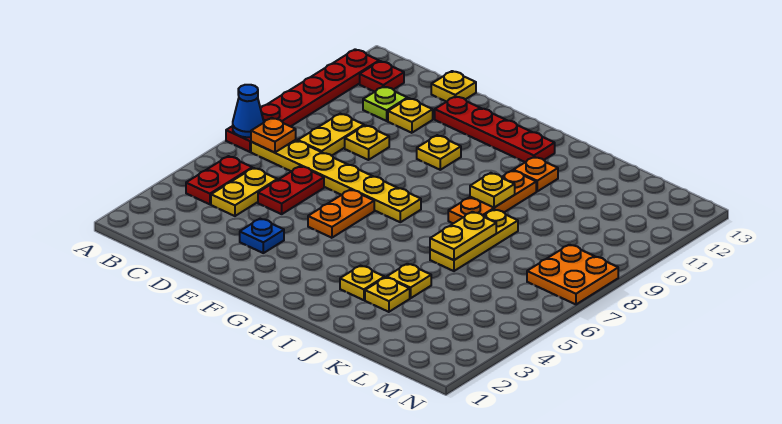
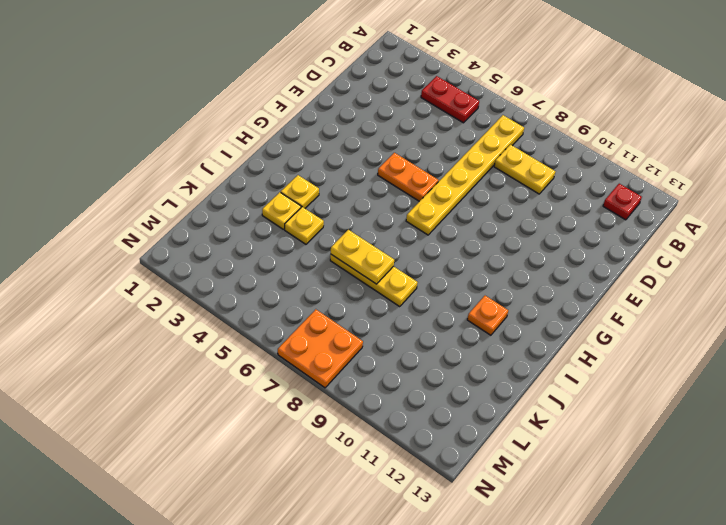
none -> red plate A7:A12 level 1
none -> yellow plate C4:C5 level 1
none -> lime plate C11 level 1

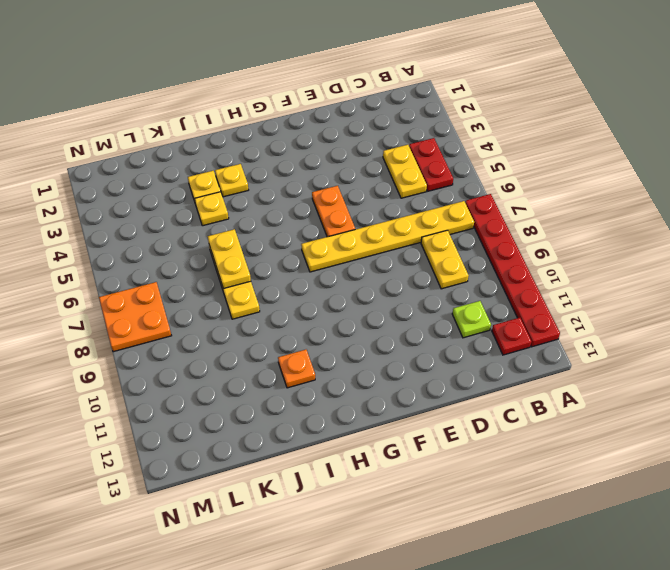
none -> red plate D5:D6 level 1
none -> yellow plate D9 level 1
none -> yellow plate D11 level 1

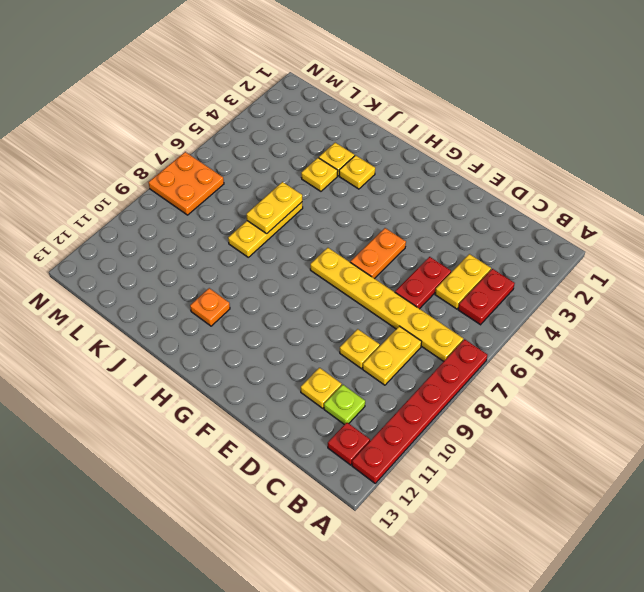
none -> yellow plate D13 level 1
none -> blue plate E3 level 1
none -> red plate E12:H12 level 1

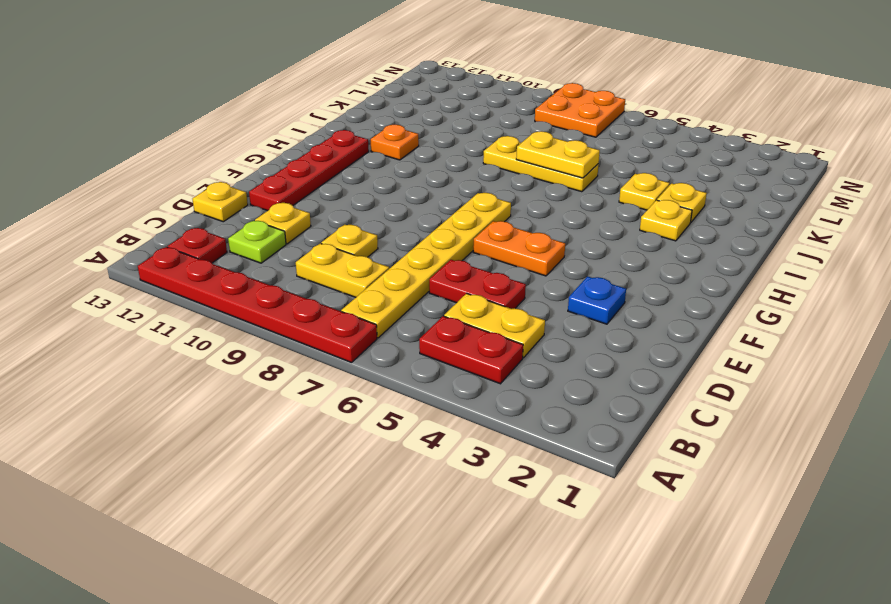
none -> yellow plate F10 level 1
none -> orange plate I8:I10 level 1
none -> blue cone A7 level 2

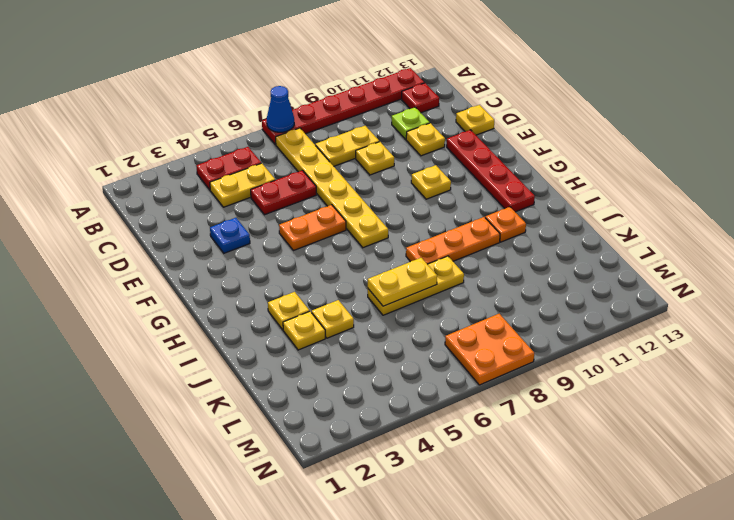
none -> orange plate B7 level 2
none -> yellow plate I9 level 2

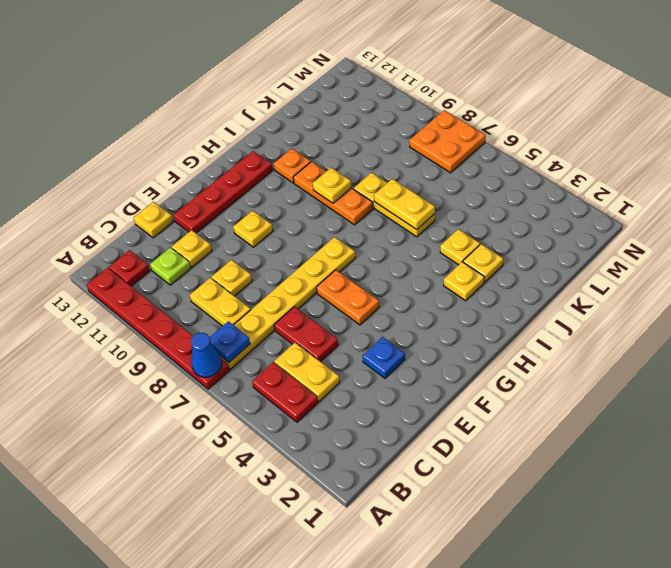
blue plate B7 level 2 -> orange plate B7 level 2

